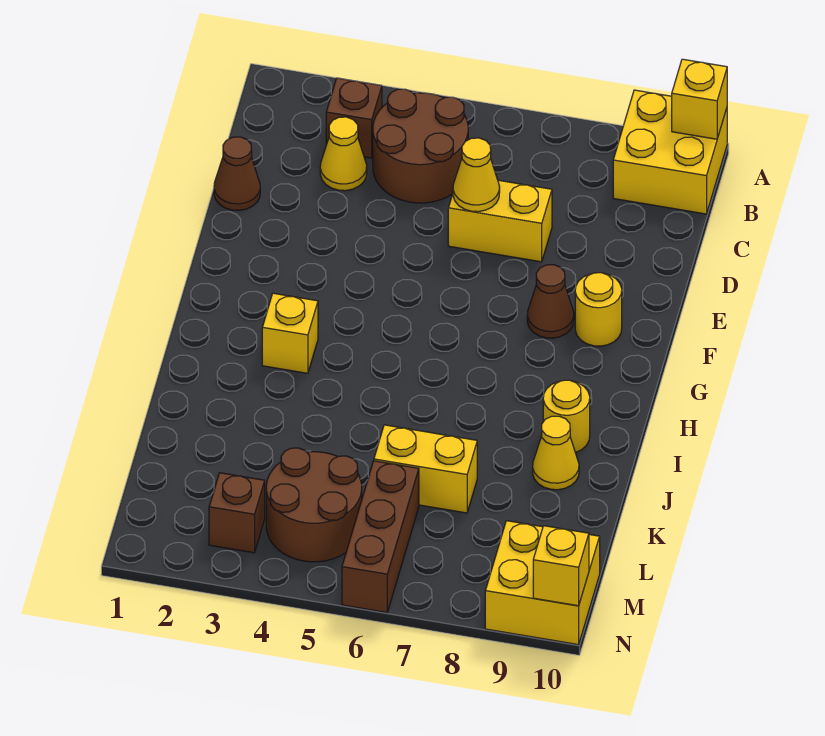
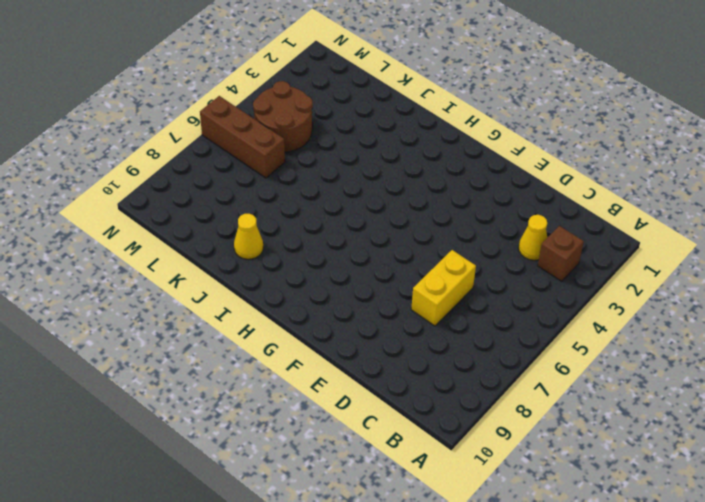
none -> yellow brick A9:B10 level 1
none -> brown round brick B4:C5 level 1
none -> brown cone D1 level 1

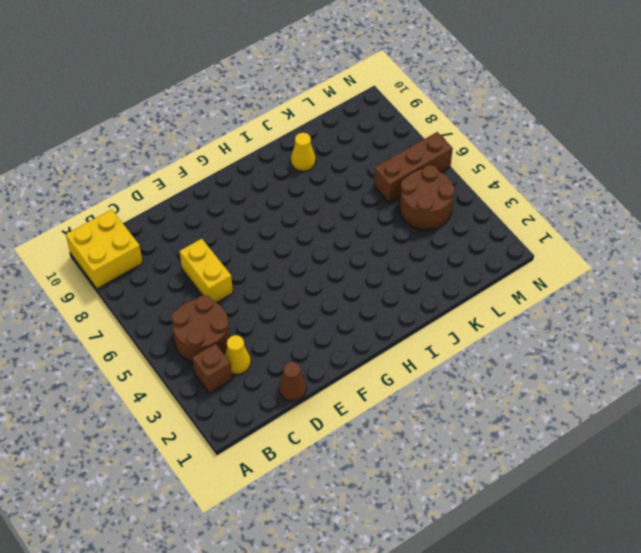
none -> brown cone F8 level 1
none -> yellow round brick F9 level 1
none -> yellow brick H3 level 1

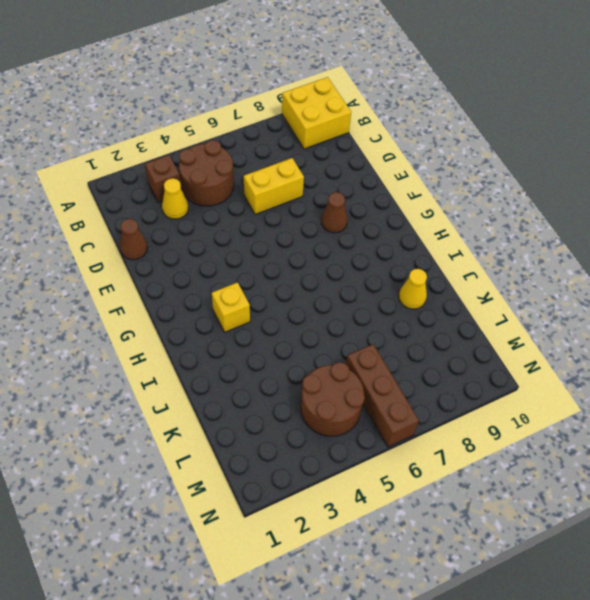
none -> yellow round brick F9 level 1
none -> yellow round brick I9 level 1
none -> yellow brick K6:K7 level 1

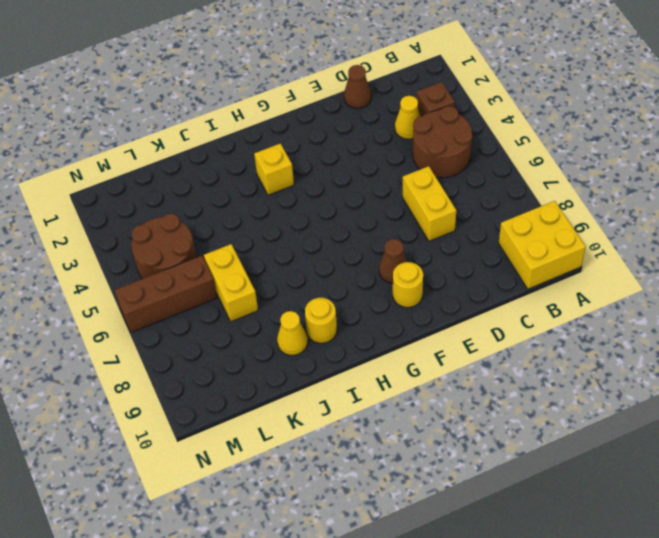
none -> brown brick M3 level 1
none -> yellow brick M9:N10 level 1
none -> yellow brick A10 level 2

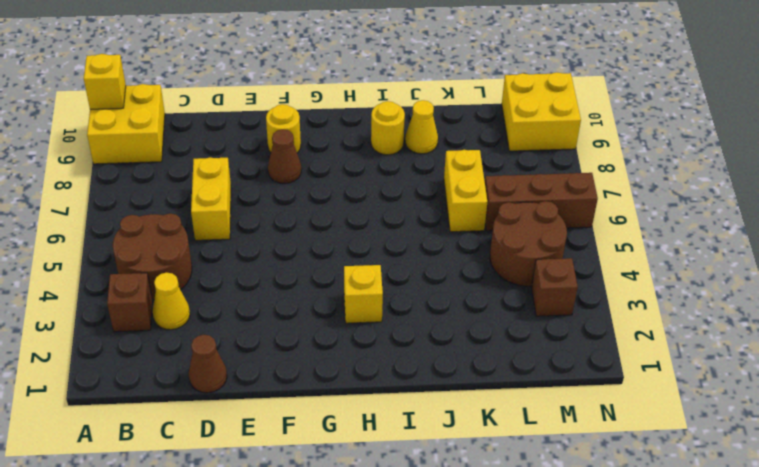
none -> yellow cone D6 level 2
none -> yellow brick N10 level 2

